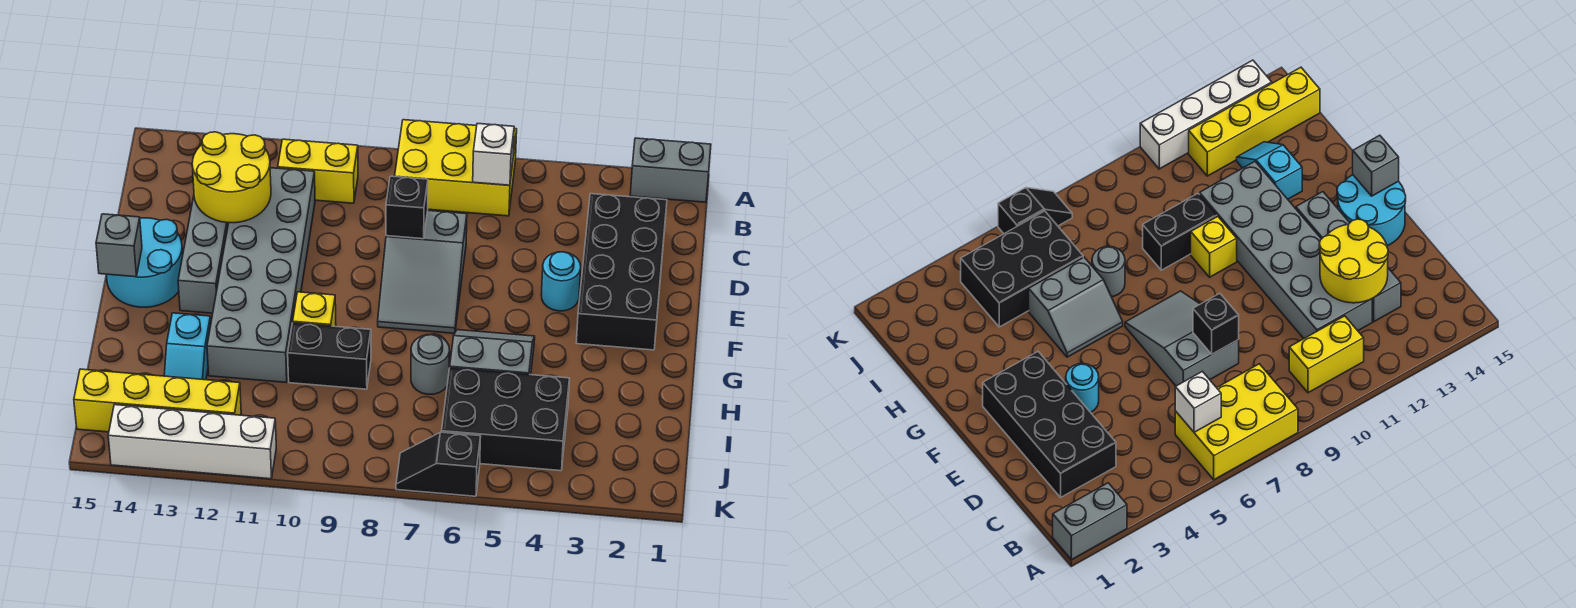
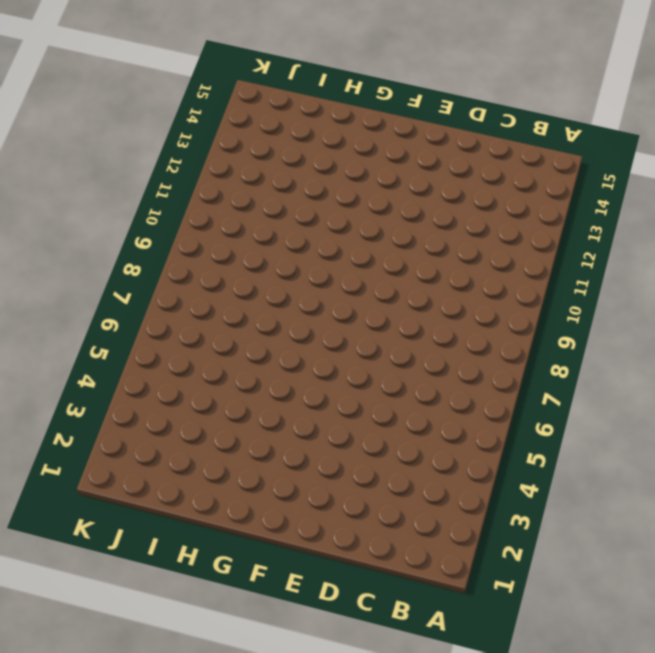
none -> grey brick A1:A2 level 1
none -> yellow brick A6:B8 level 1
none -> yellow brick B10:B11 level 1

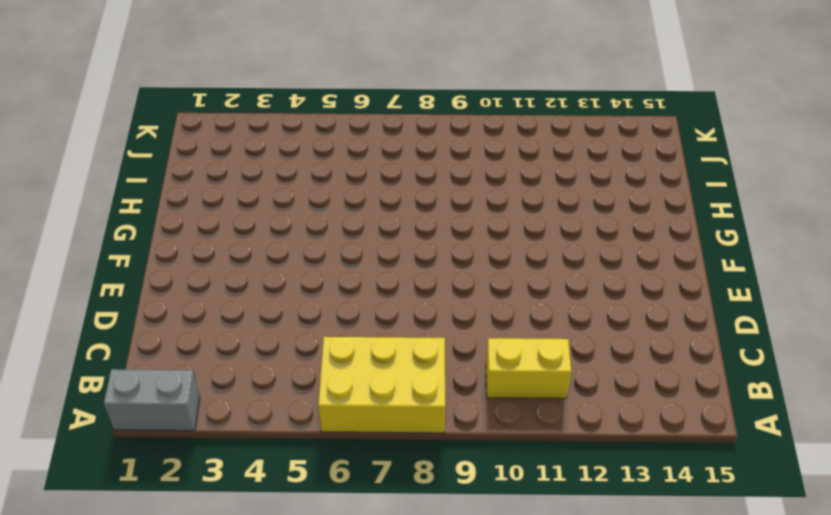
none -> black brick C2:F3 level 1
none -> grey brick C11:H12 level 1
none -> grey brick C13:F13 level 1

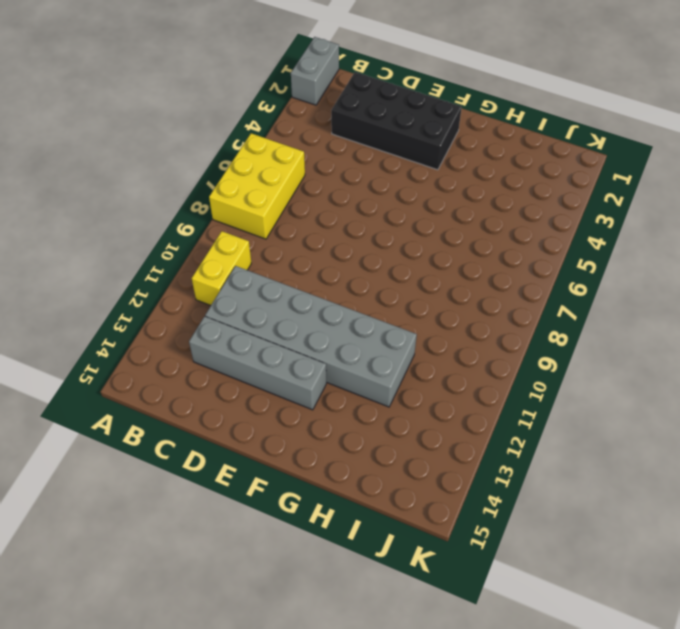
none -> grey slope D7:F8 level 1 top D
none -> cyan round brick E4 level 1
none -> cyan round brick E14:F15 level 1

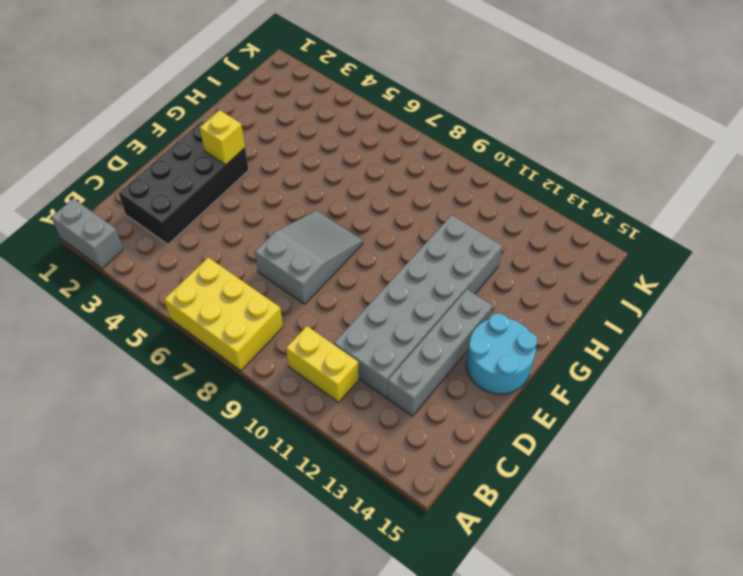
yellow brick F3 level 2 -> yellow brick G10 level 1
none -> cyan round brick E4 level 1
none -> grey slope G5:H6 level 1 top H
none -> grey round brick H7 level 1

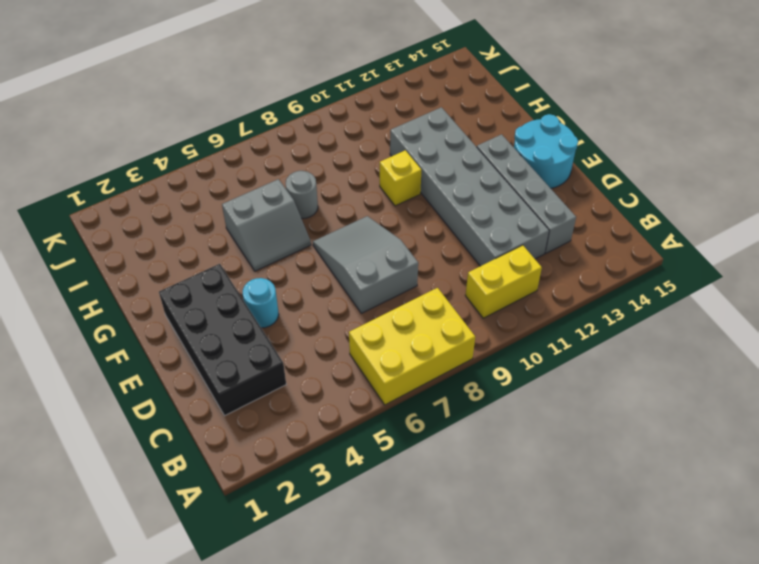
none -> grey brick A1:A2 level 1
none -> black brick H9:H10 level 1
none -> cyan slope H13:I13 level 1 top H

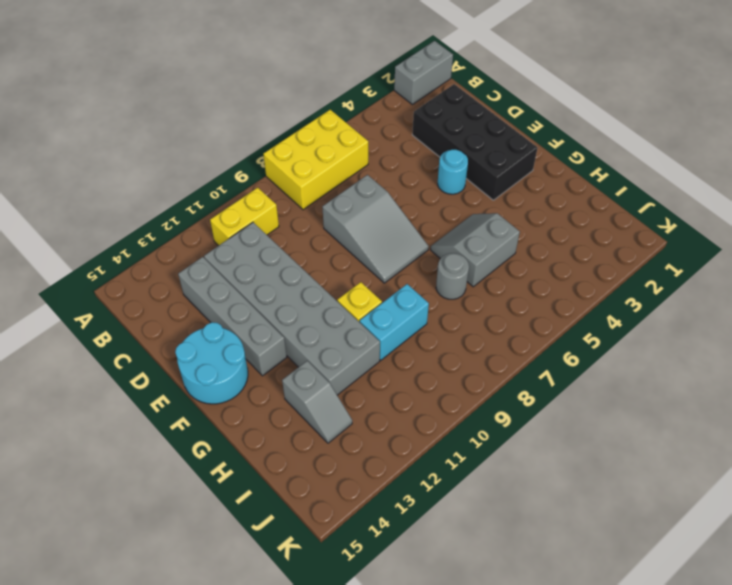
cyan brick H9:H10 level 1 -> black brick H9:H10 level 1
grey slope H13:I13 level 1 top H -> cyan slope H13:I13 level 1 top H
none -> black brick I4:J6 level 1
none -> yellow brick J12:J15 level 1
none -> black slope K6:K7 level 1 top 6

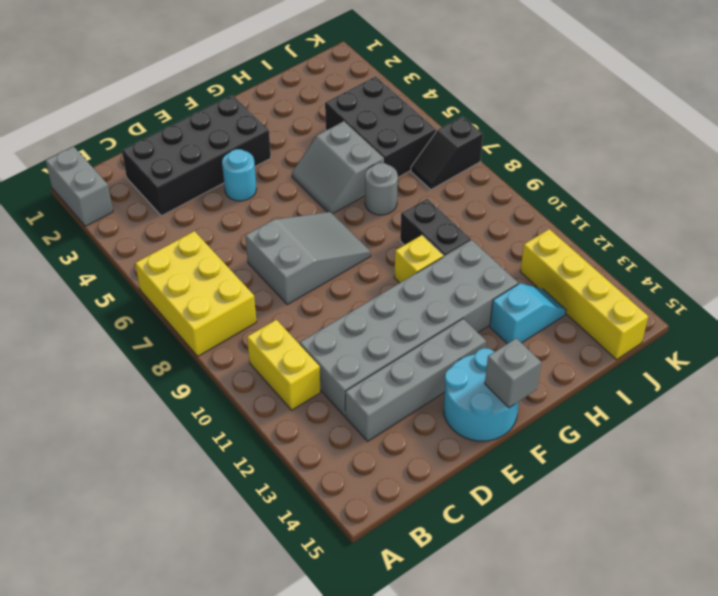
black slope J7:K7 level 1 top K -> black slope K6:K7 level 1 top 6
none -> white brick K11:K14 level 1
none -> white brick B6 level 2
none -> yellow round brick C12:D13 level 2

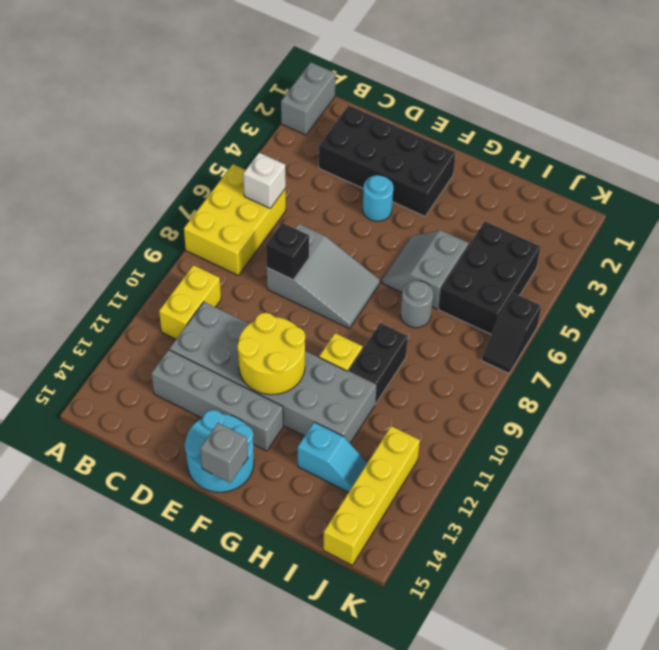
yellow round brick E11:F12 level 2 -> yellow round brick C12:D13 level 2
none -> white brick K11:K14 level 1

